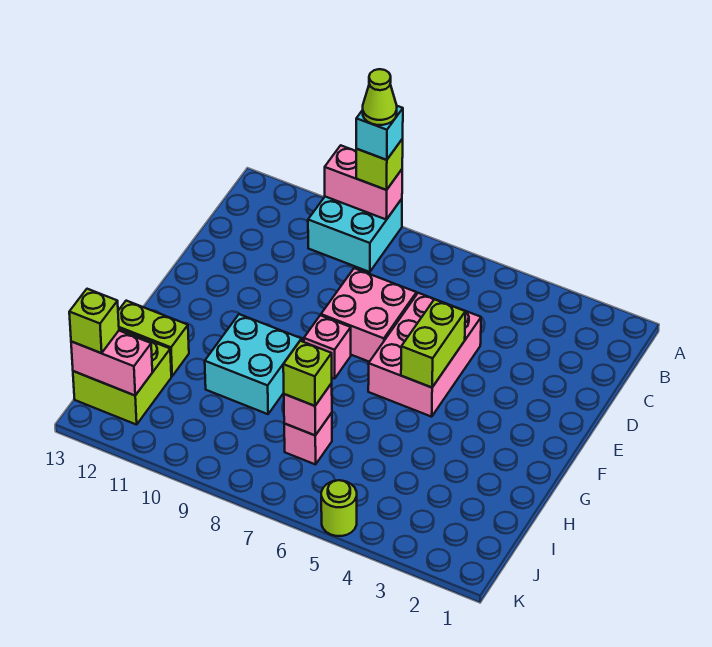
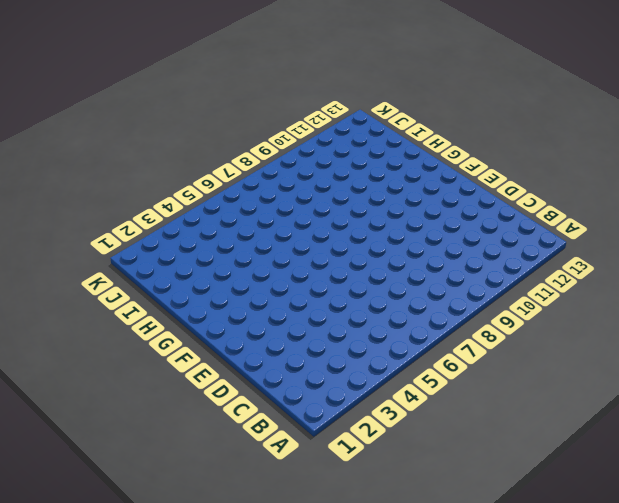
none -> cyan brick A9:B10 level 1
none -> pink brick D5:F6 level 1
none -> pink brick D7:E8 level 1

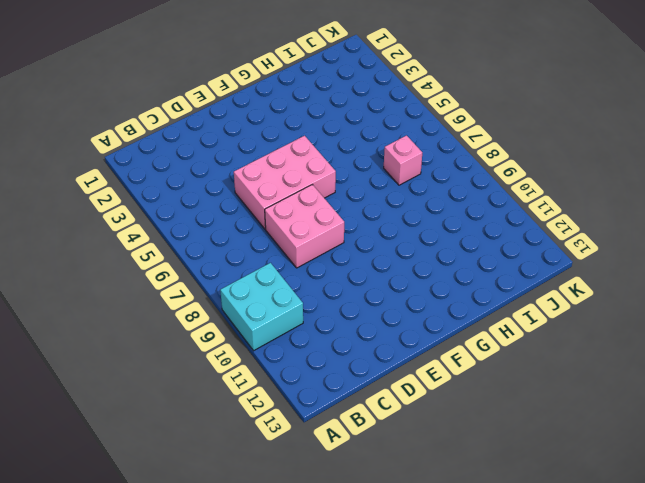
none -> pink brick F8 level 1
none -> cyan brick G9:H10 level 1
none -> lime brick H12:H13 level 1

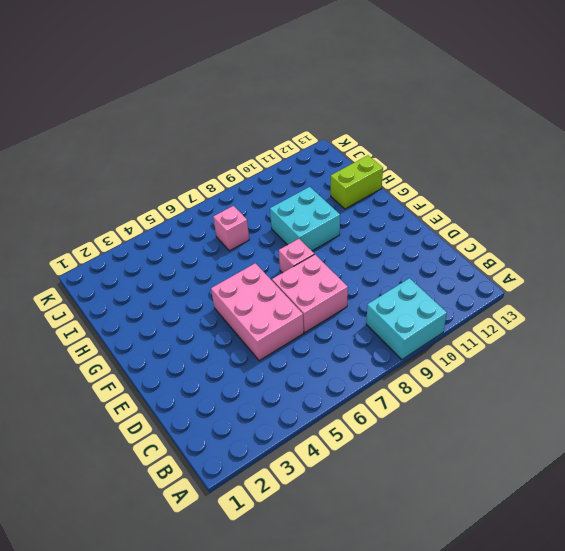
none -> lime brick I12:J13 level 1
none -> lime round brick K5 level 1
none -> pink brick A9:A10 level 2

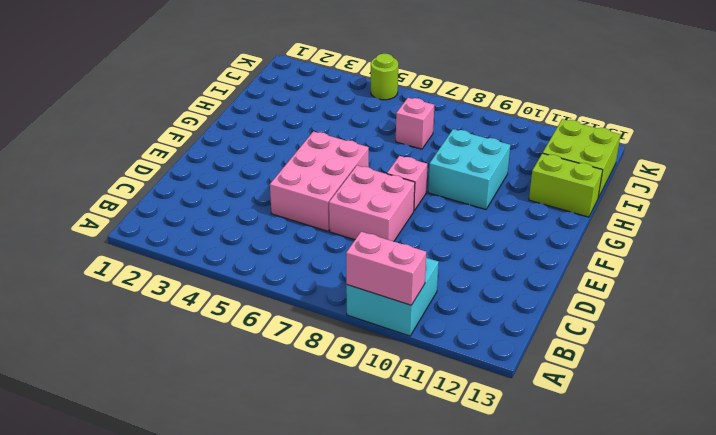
none -> lime brick E5:F5 level 2
none -> pink brick I7 level 2
none -> pink brick J12:J13 level 2

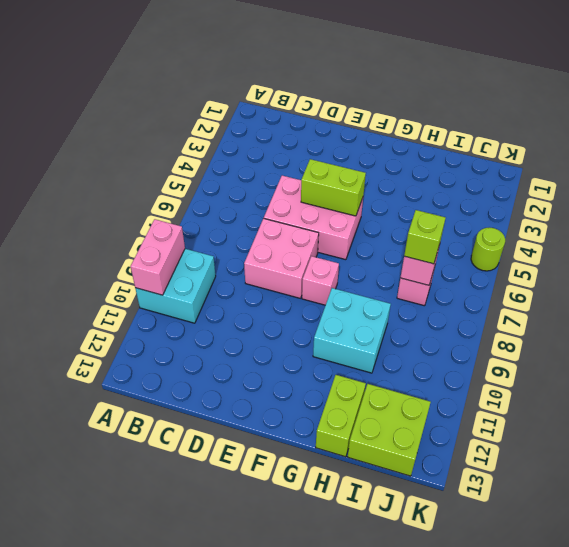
none -> pink brick J12:J13 level 2
none -> lime brick A9 level 3
none -> lime brick J13 level 3

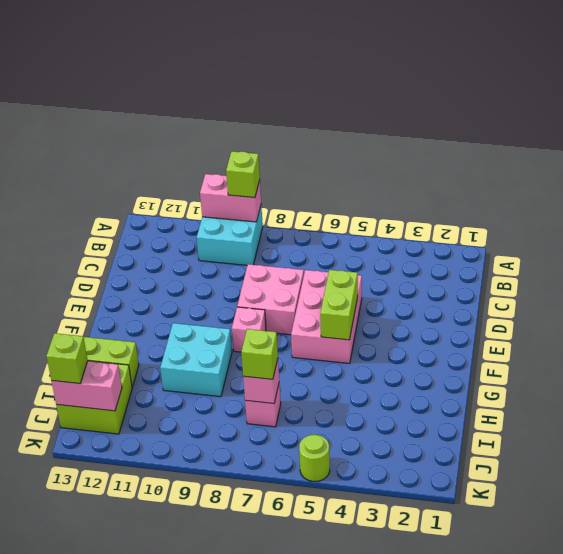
none -> cyan brick A9 level 4
none -> lime cone A9 level 5

